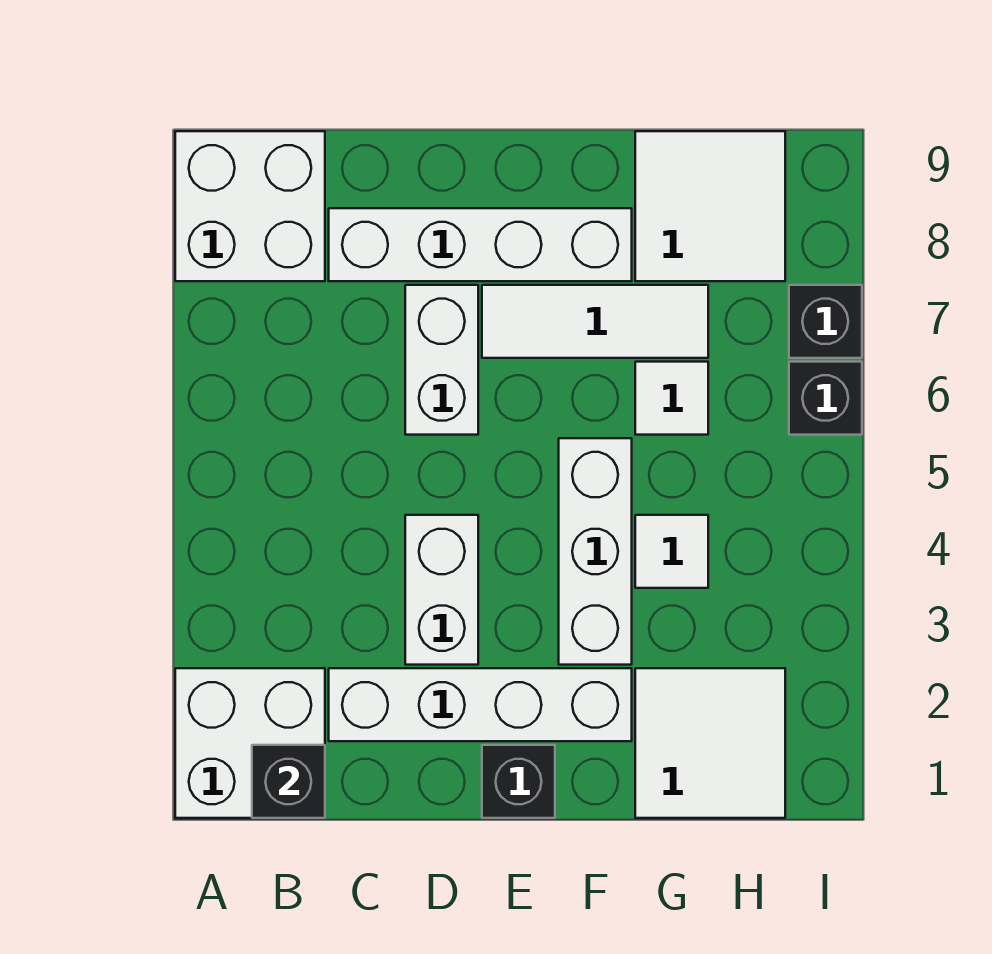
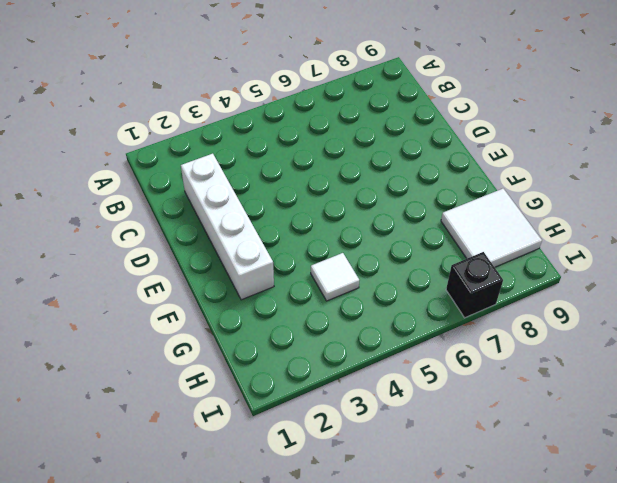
none -> white brick A1:B2 level 1
none -> white brick A8:B9 level 1
none -> white brick C8:F8 level 1

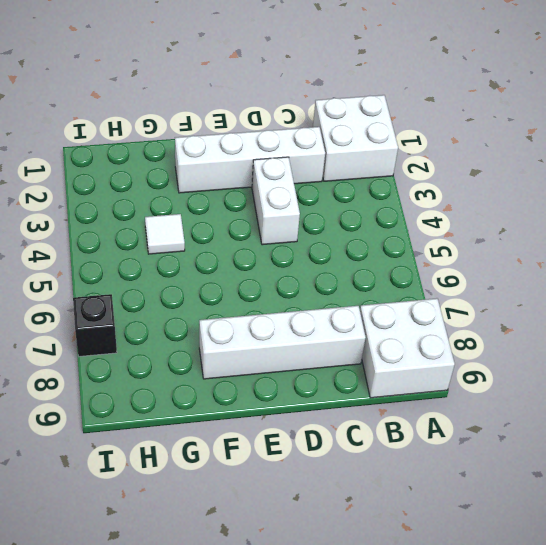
none -> white brick D6:D7 level 1
none -> black brick E1 level 1
none -> white tile E7:G7 level 1

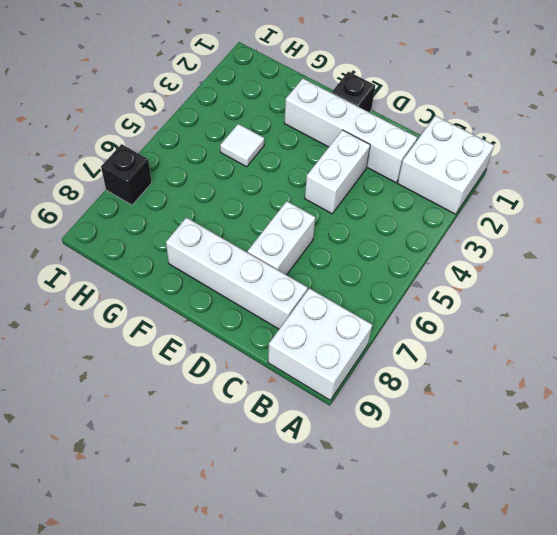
none -> white tile E7:G7 level 1
none -> white brick F3:F5 level 1
none -> white tile G1:H2 level 1

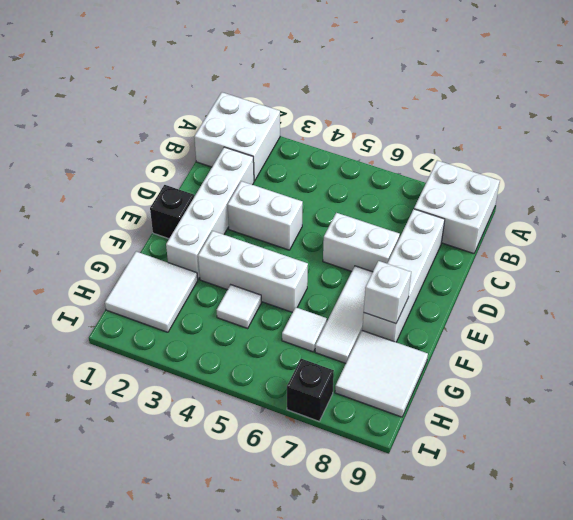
white brick F8 level 2 -> none
none -> black brick I6 level 1
none -> black brick B1 level 2

